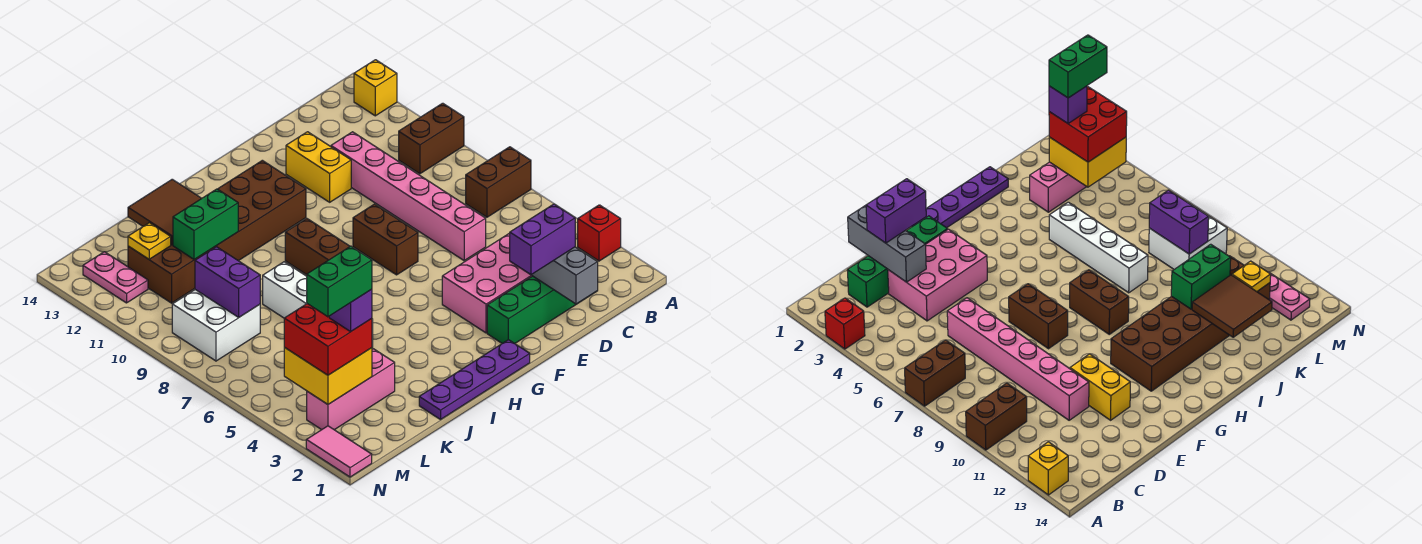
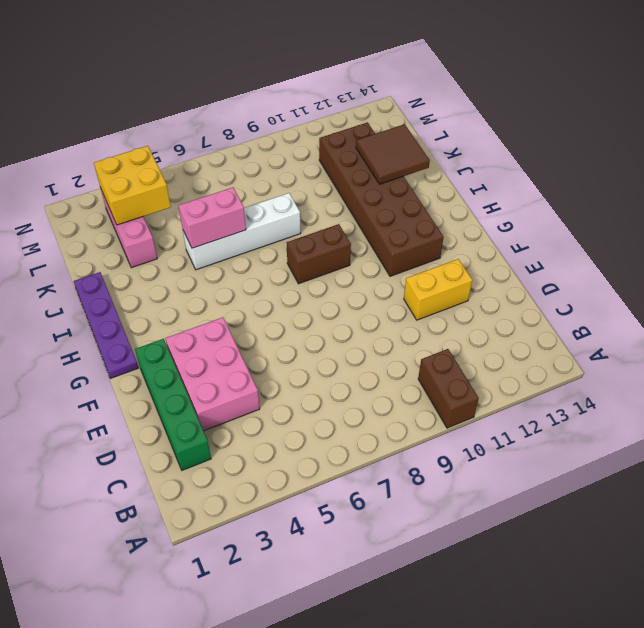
pink brick J5:J6 level 2 -> none
none -> red brick A3 level 1
none -> brown brick A7:B7 level 1
none -> yellow brick A13 level 1

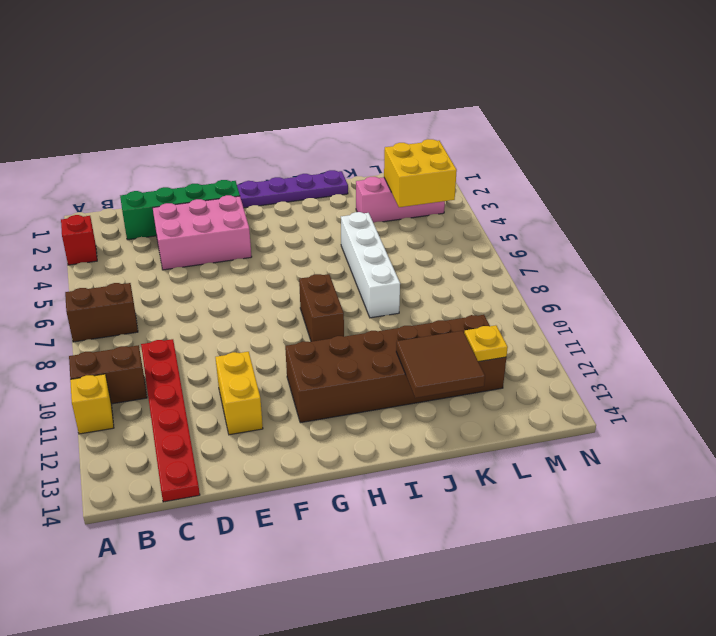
yellow brick A11 level 1 -> yellow brick A13 level 1
red plate C9:C14 level 1 -> none
none -> pink brick D6:D11 level 1
none -> brown brick F7:F8 level 1
none -> white brick L8:M9 level 1

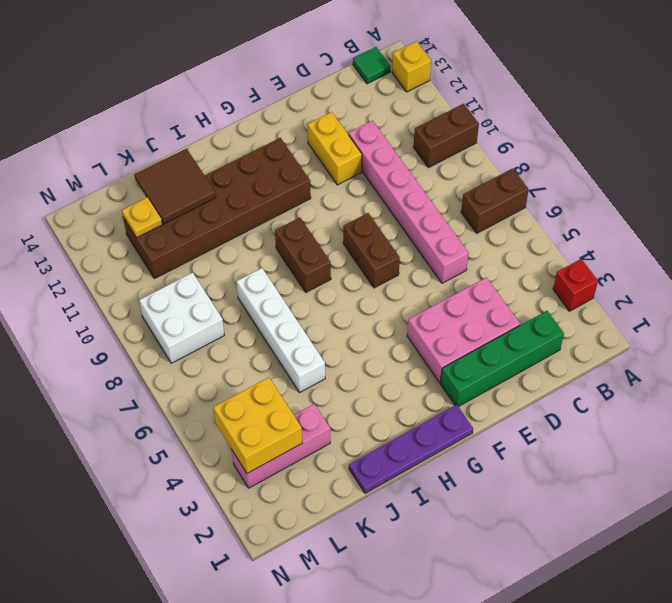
green tile B14 level 1 -> none
none -> pink plate M12:M13 level 1
none -> pink tile N1:N2 level 1
none -> grey brick D1:D3 level 2

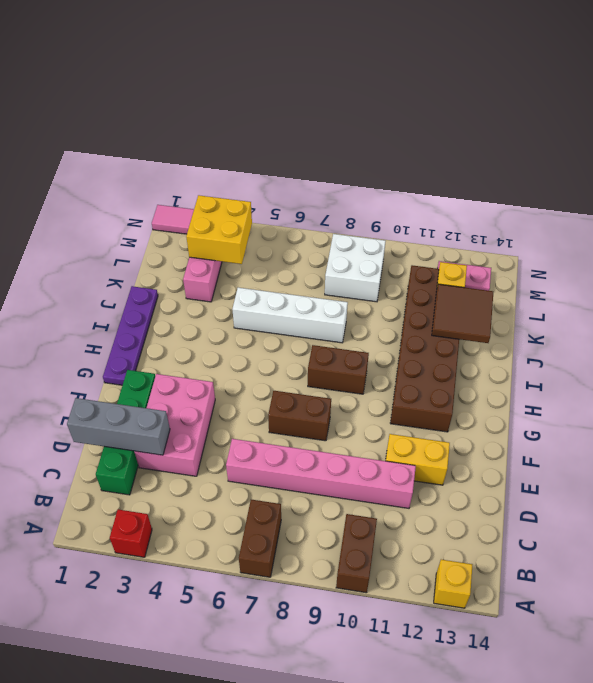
none -> green brick J11:K11 level 2
none -> purple brick L8:L9 level 2
none -> purple brick D2:E2 level 3

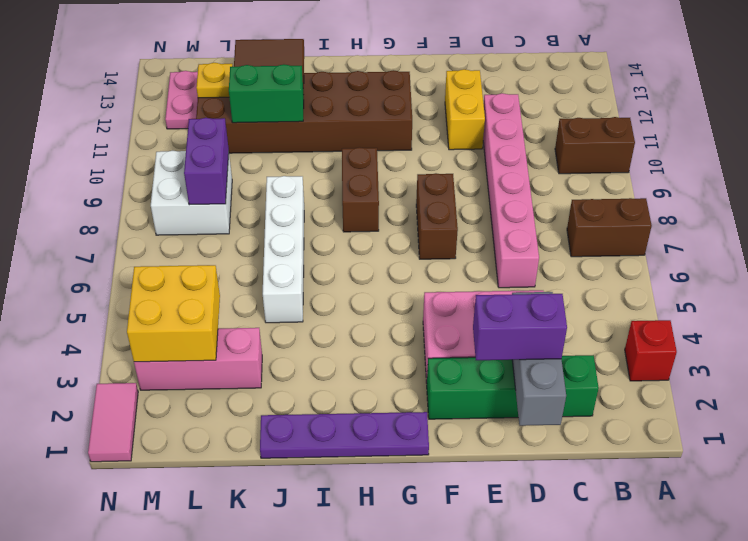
none -> yellow brick A13 level 1
none -> red brick L3:M4 level 3
none -> purple brick L3 level 4

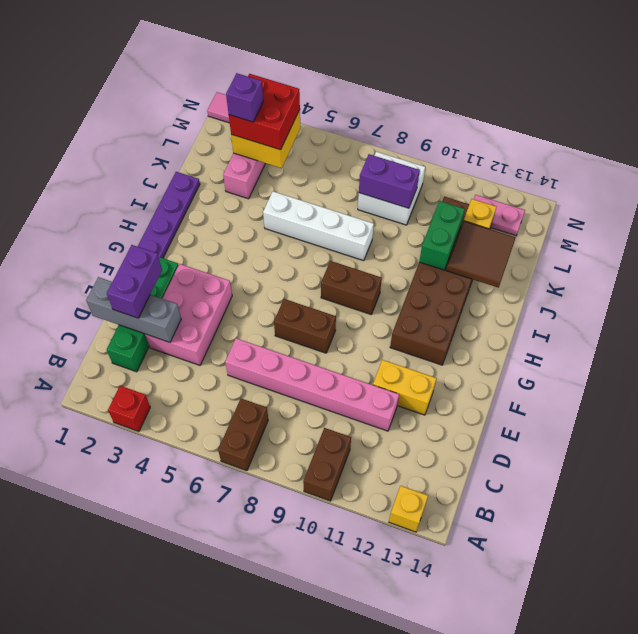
none -> green brick L3:M3 level 5

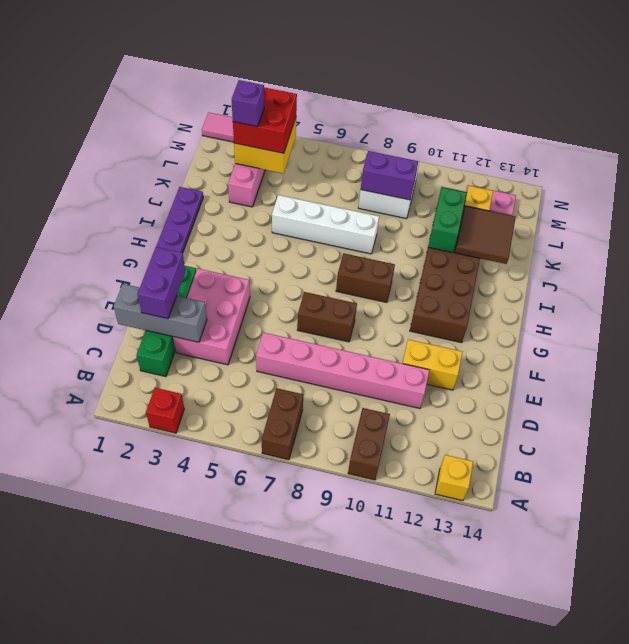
none -> green brick L3:M3 level 5

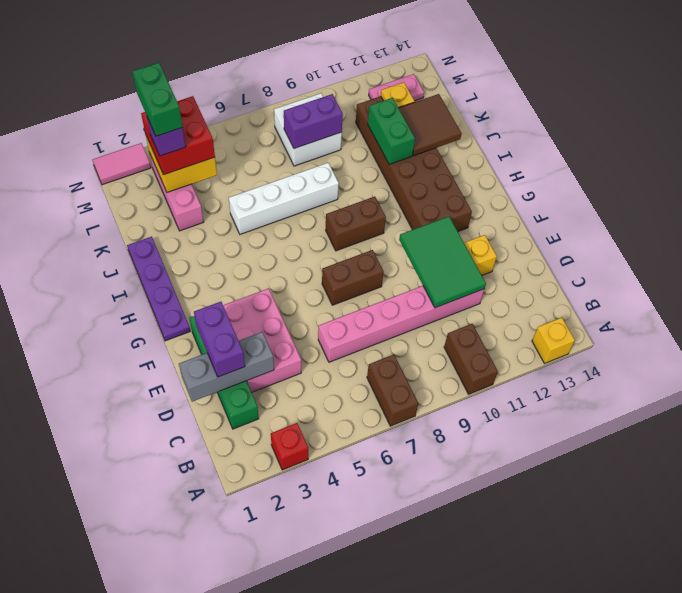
green tile D10:F11 level 2 -> none

